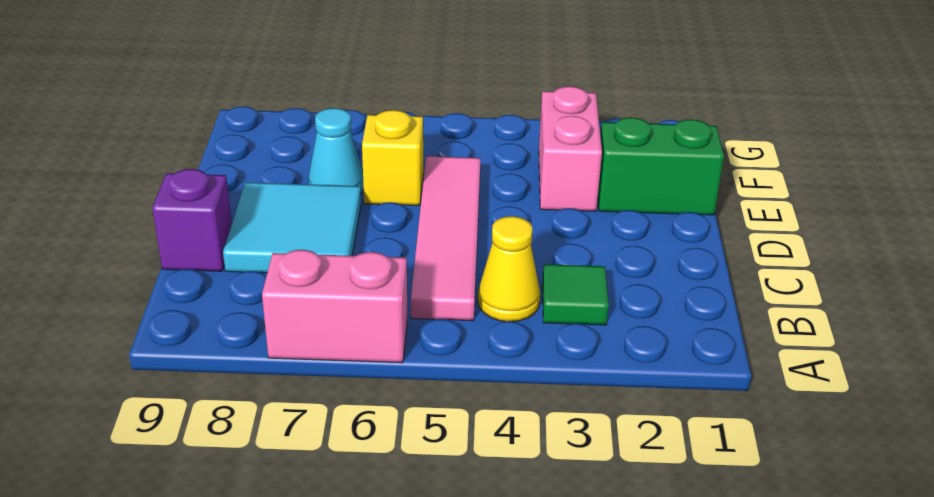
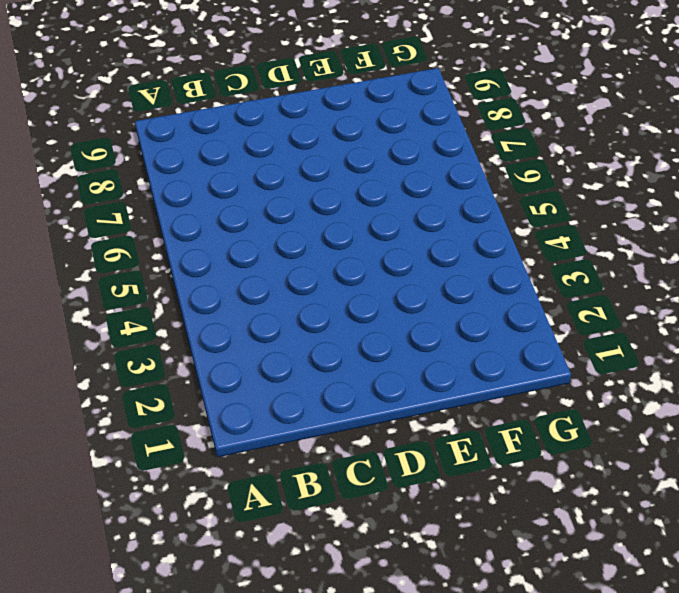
none -> pink brick A6:A7 level 1
none -> green tile B3 level 1

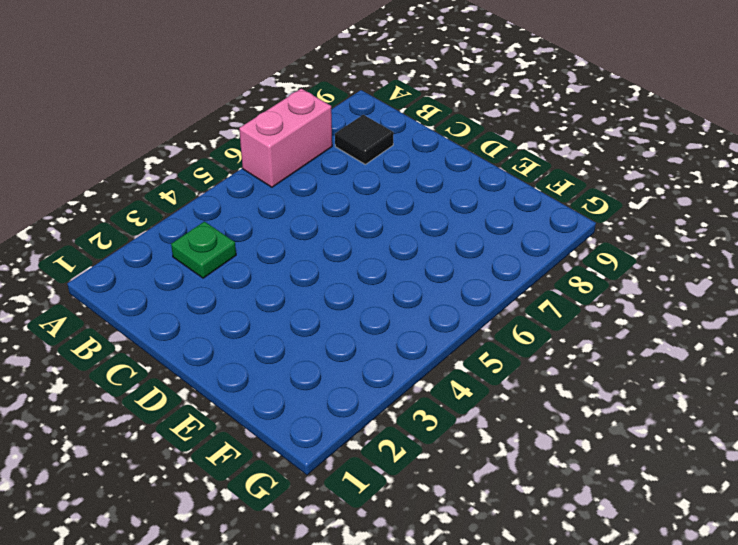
green plate B3 level 1 -> green tile B3 level 1
black tile B8 level 1 -> none
none -> yellow cone B4 level 1
none -> pink tile B5:E5 level 1

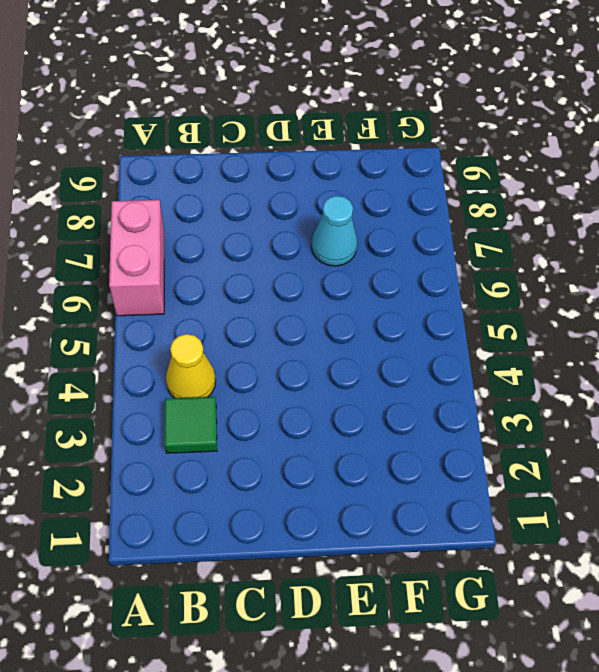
none -> pink tile B5:E5 level 1
none -> cyan tile C7:D8 level 1

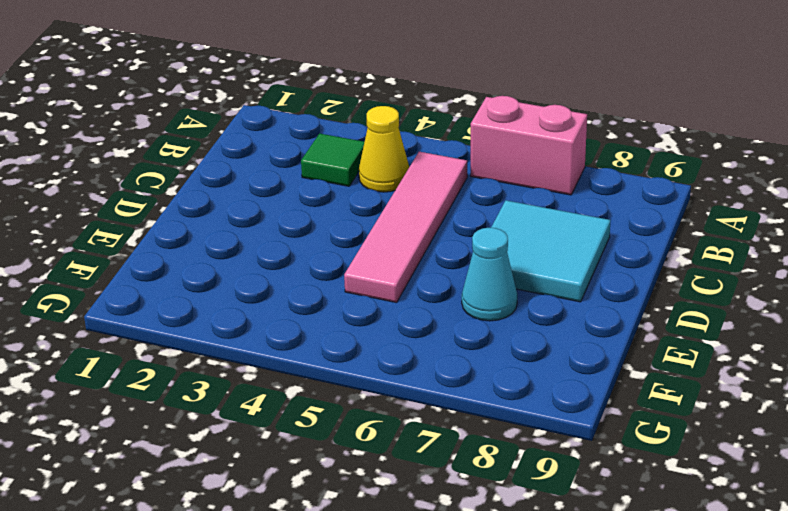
none -> purple brick C9 level 1
none -> green brick E1:E2 level 1

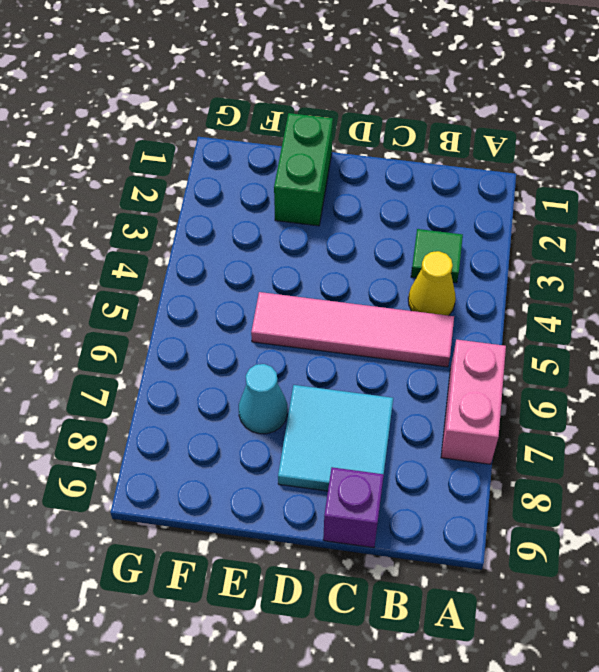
none -> pink brick E3:F3 level 1
none -> yellow brick E6 level 1

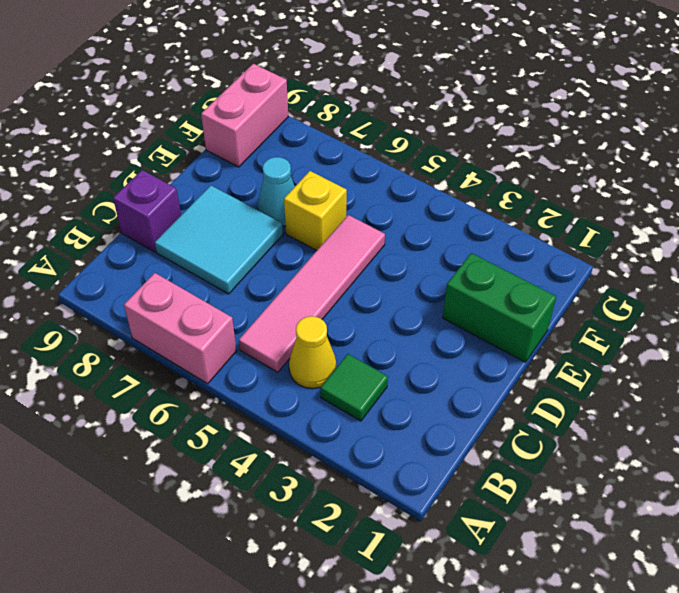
pink brick F9:G9 level 1 -> pink brick E3:F3 level 1

